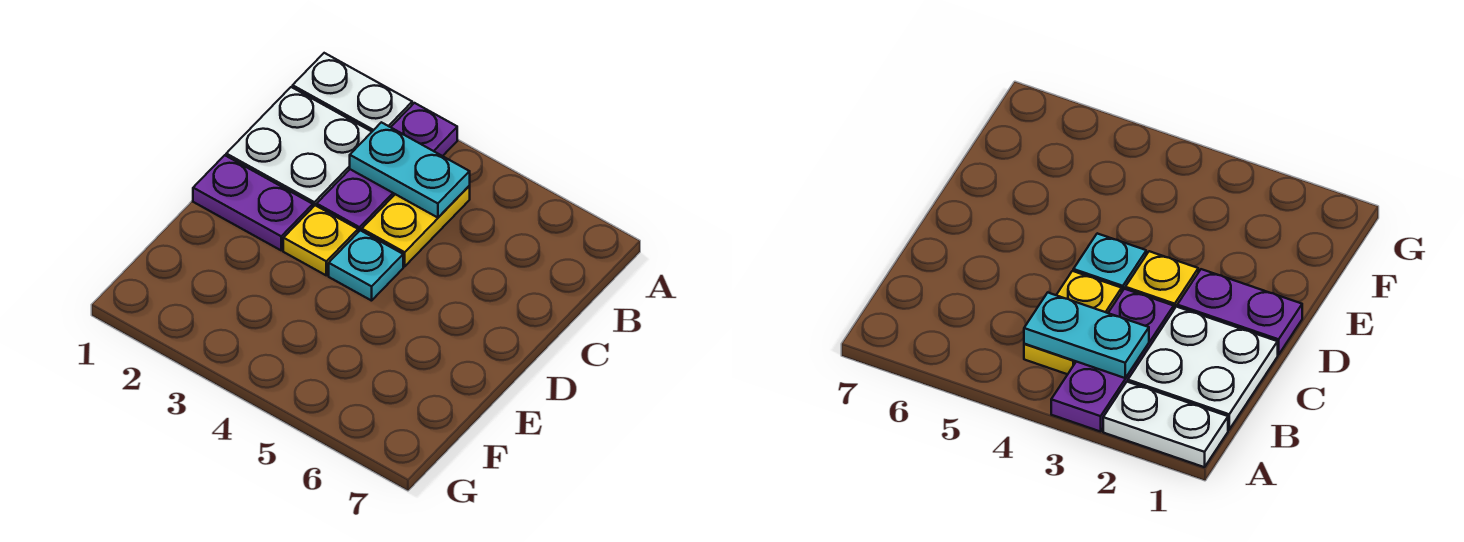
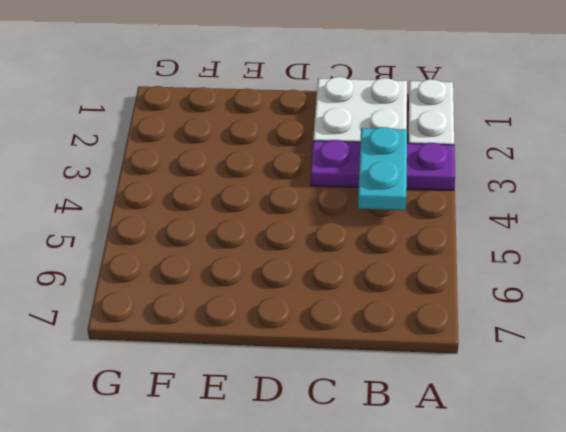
none -> yellow plate B4:C4 level 1
none -> purple plate D1:D2 level 1

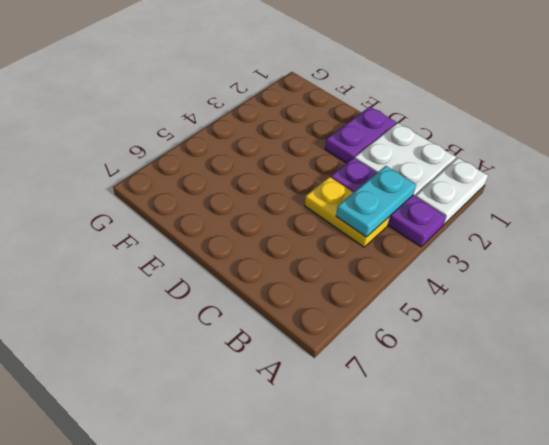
none -> yellow plate D3 level 1
none -> cyan plate D4 level 1

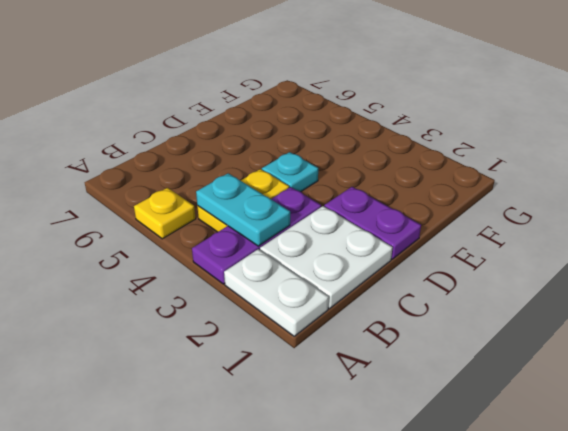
yellow plate A5 level 1 -> yellow plate D3 level 1

